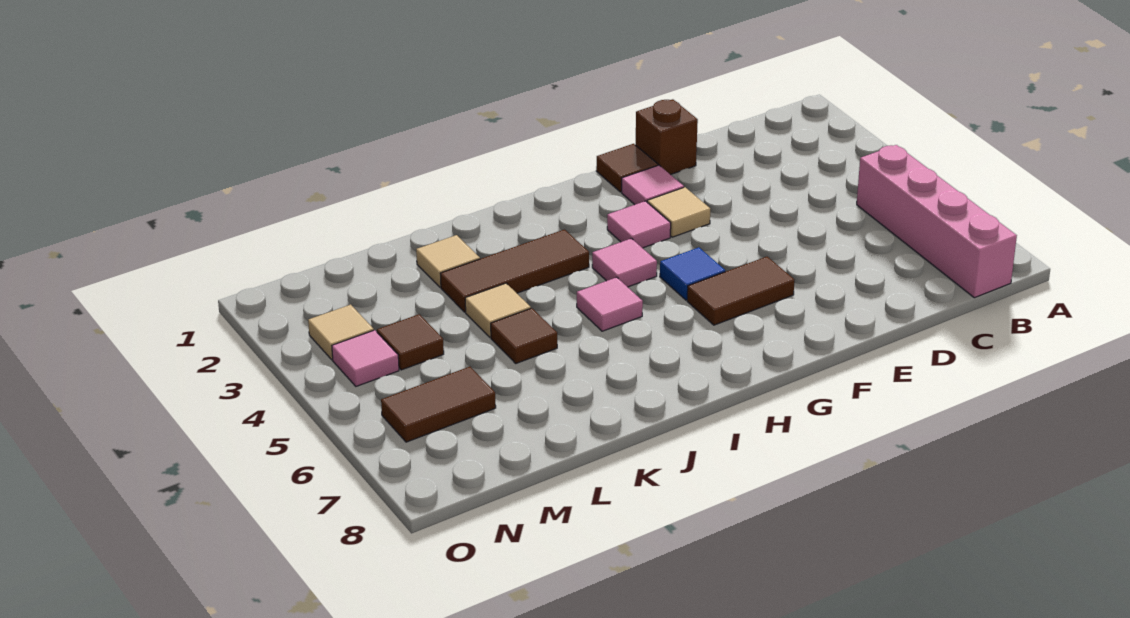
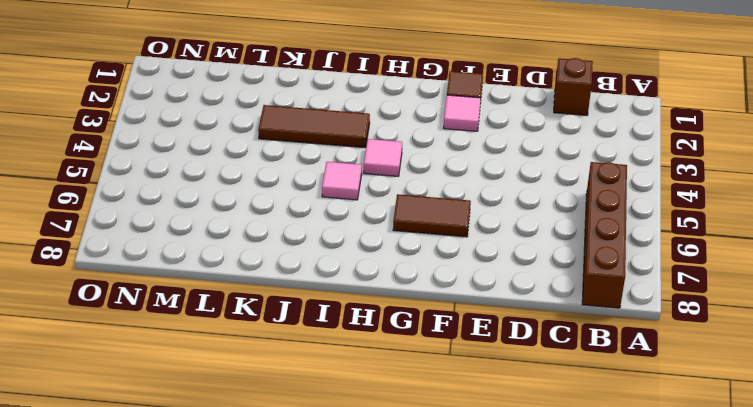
brown brick B5:B8 level 1 -> pink brick B5:B8 level 1
brown brick C1 level 1 -> brown brick E1 level 1
none -> tan tile F3 level 1
none -> pink tile G3 level 1
none -> blue tile G5 level 1

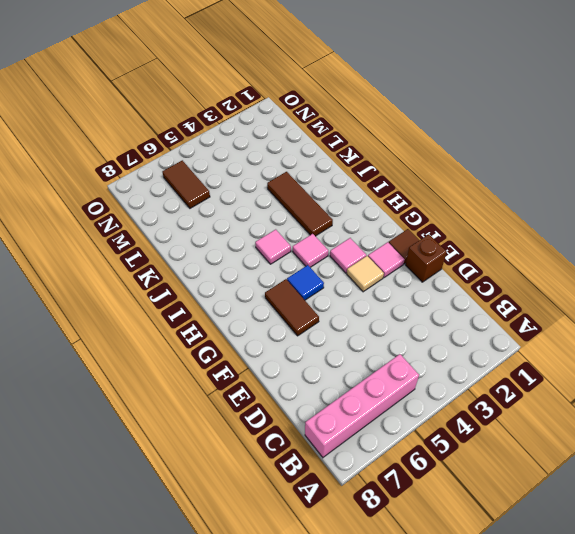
none -> tan tile K2 level 1
none -> tan tile K4 level 1
none -> brown tile K5 level 1

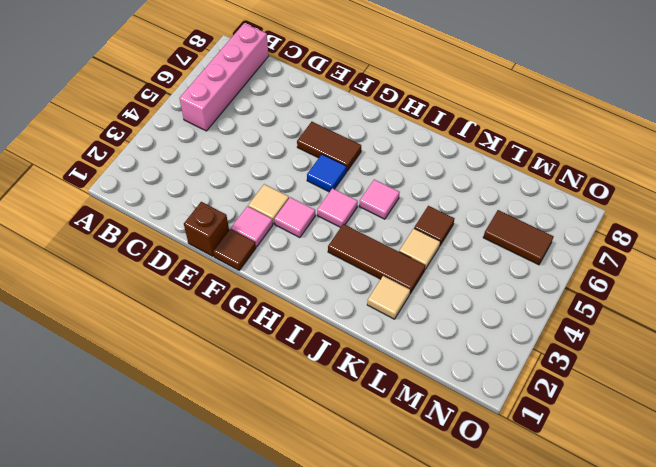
none -> brown tile M4 level 1
none -> tan tile N3 level 1
none -> pink tile N4 level 1

